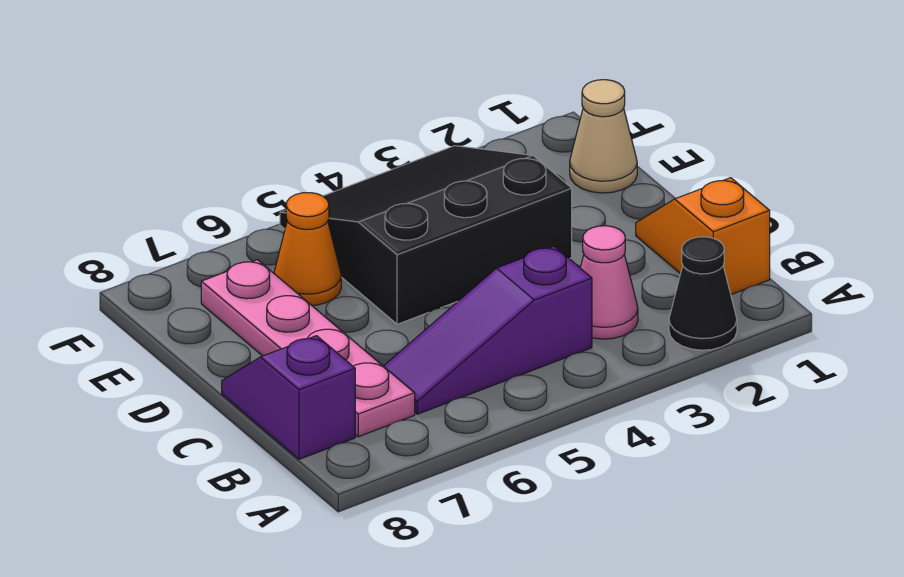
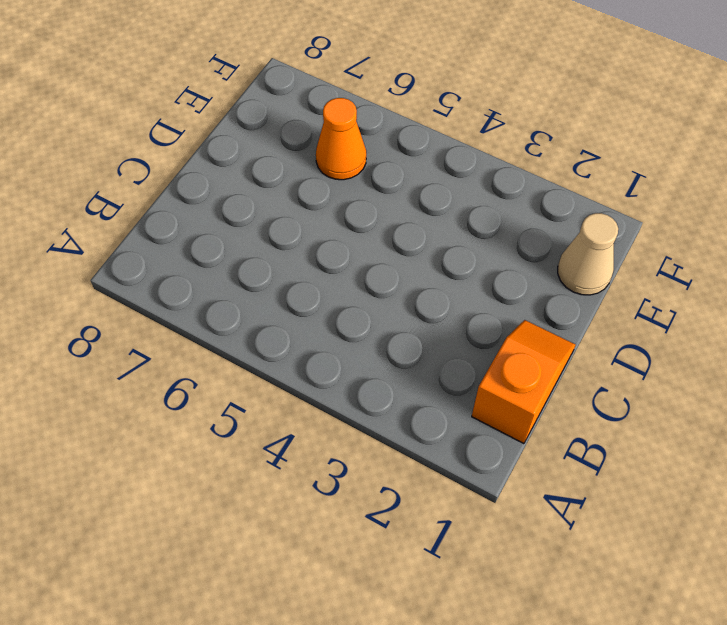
none -> black cone A2 level 1
none -> pink cone B3 level 1

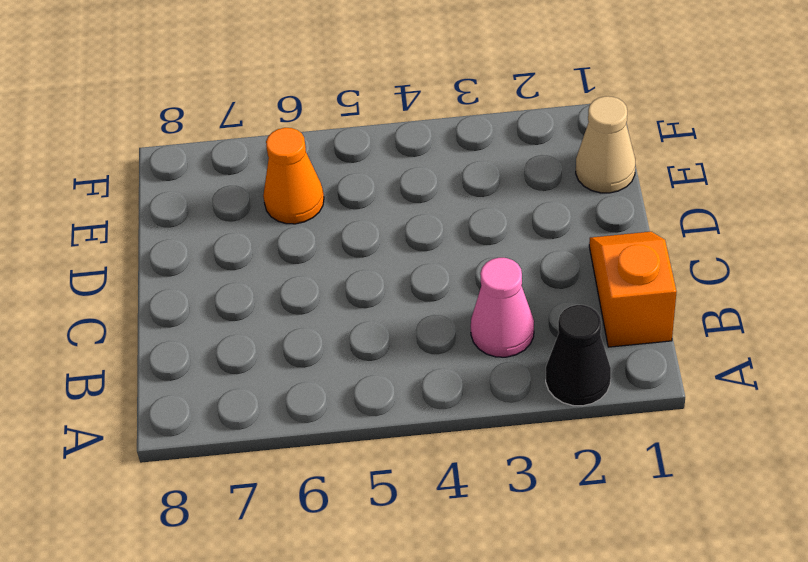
none -> purple slope B4:B6 level 1 top 4
none -> pink plate B7:E7 level 1

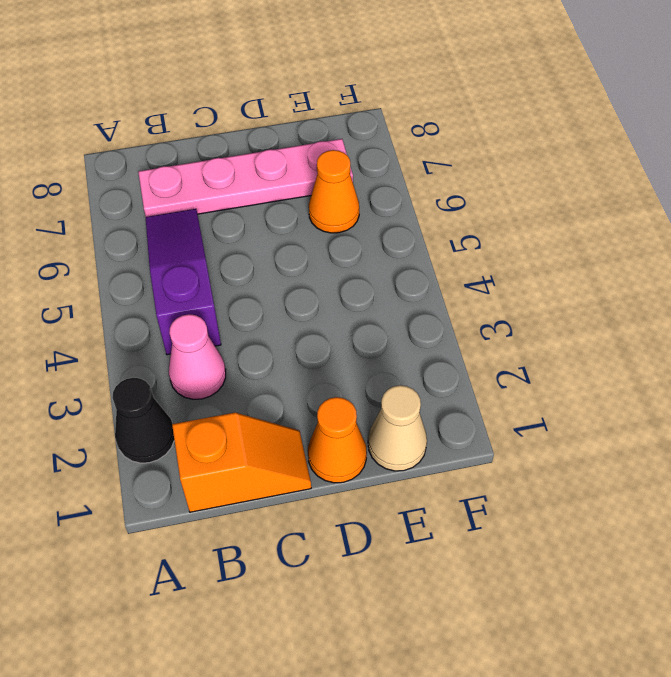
orange cone D1 level 1 -> none
none -> purple slope B8:C8 level 1 top B
none -> black slope D3:F5 level 1 top D

